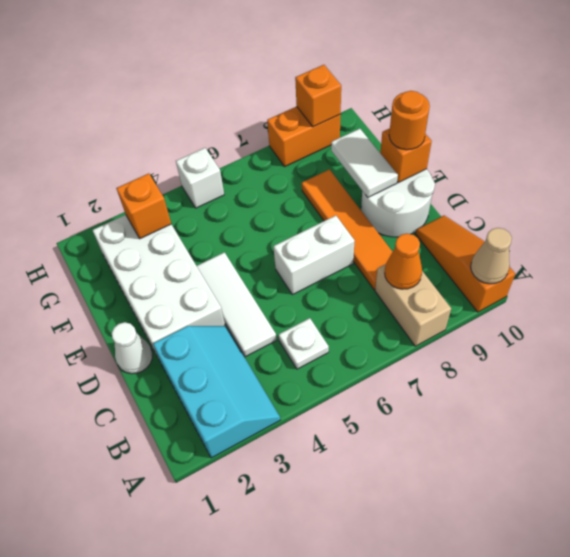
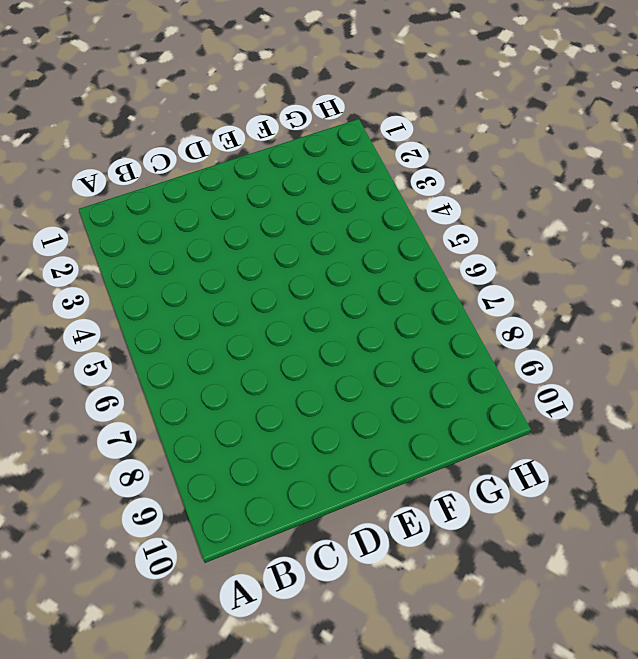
none -> cyan slope A2:C3 level 1 top 2
none -> tan brick A8:B8 level 1
none -> orange slope A10:C10 level 1 top A

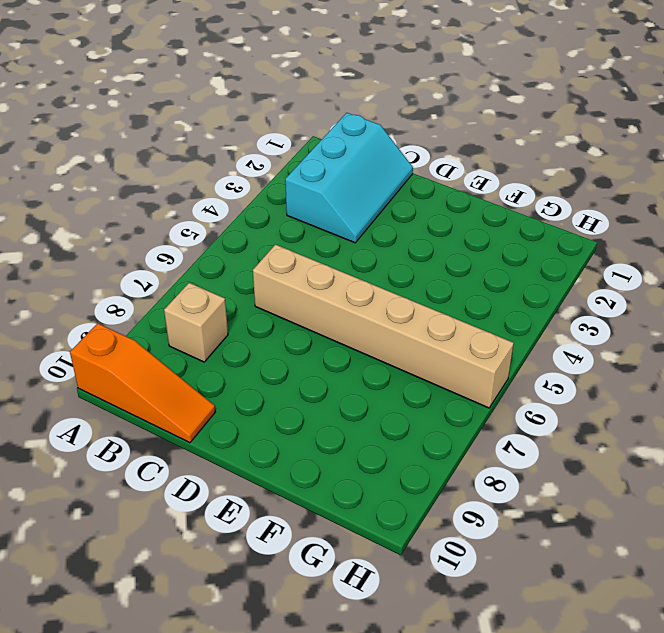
cyan slope B1:C3 level 1 top B -> cyan slope A2:C3 level 1 top 2
tan brick B8 level 1 -> tan brick A8:B8 level 1
tan brick C6:H6 level 1 -> white brick D6:D7 level 1
none -> white plate B5 level 1
none -> white tile C4:E4 level 1
none -> orange tile C8:F8 level 1

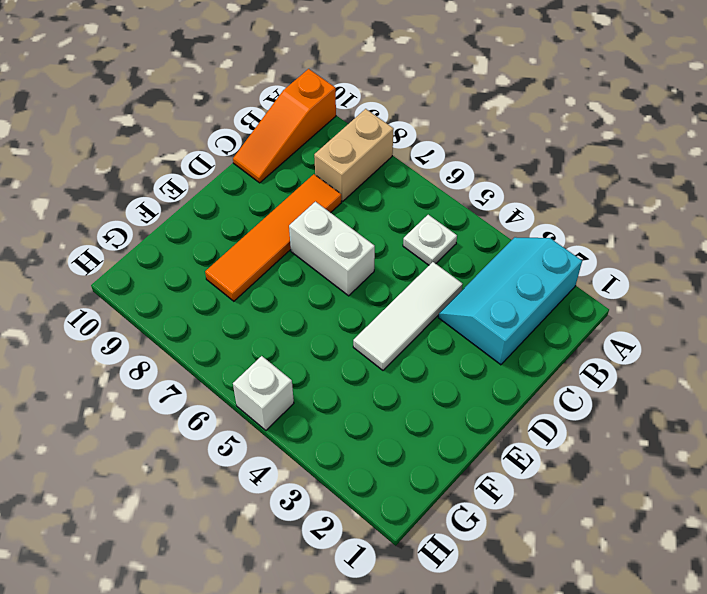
none -> white cone D1 level 1
none -> white brick D2:G3 level 1
none -> white round brick D9:E10 level 1

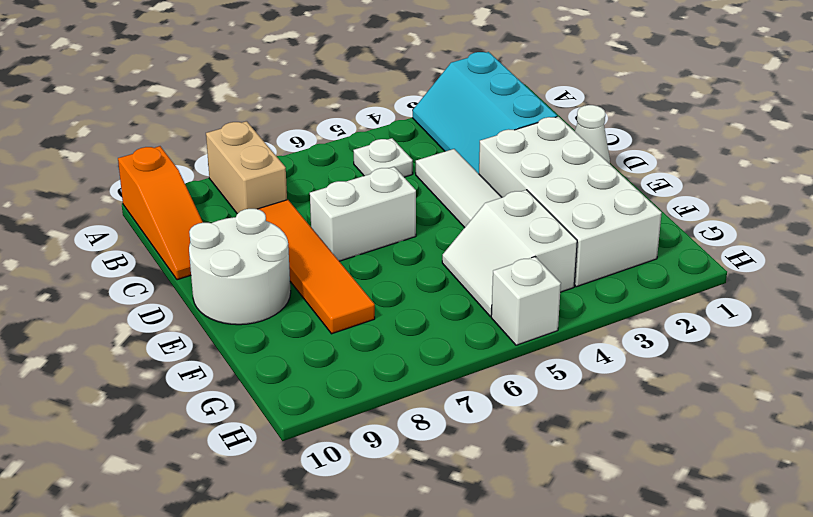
white slope F4:G5 level 1 top 4 -> none
none -> orange brick H8:H9 level 1
none -> tan cone A10 level 2
none -> orange cone B8 level 2

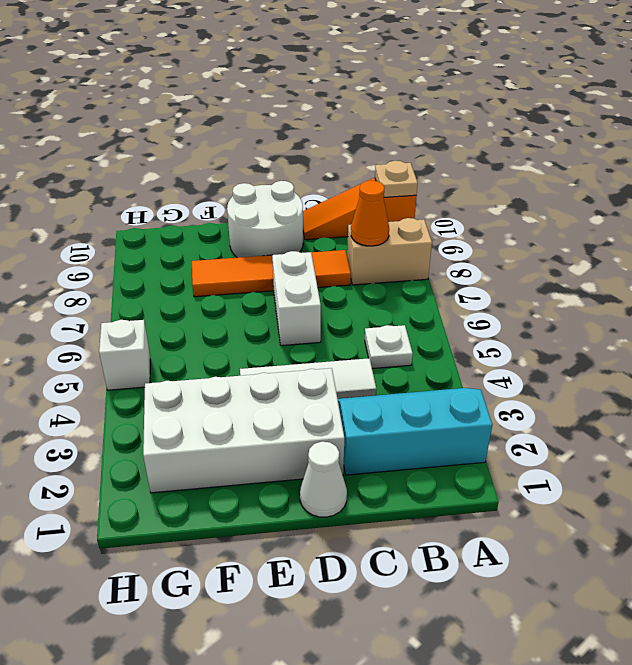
tan plate A10 level 2 -> tan cone A10 level 2
none -> orange brick H8:H9 level 1
none -> white tile E9:F9 level 2
none -> orange brick E10 level 2

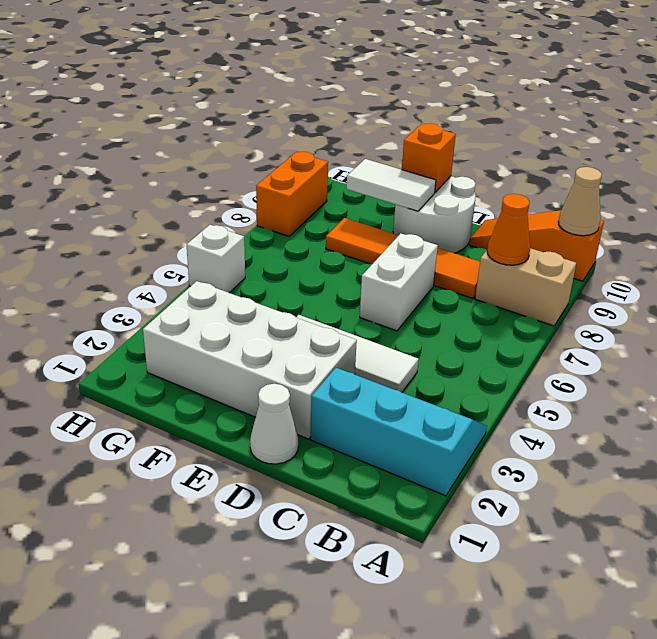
none -> white plate B5 level 1
none -> orange brick G3 level 2
none -> orange brick H9 level 2

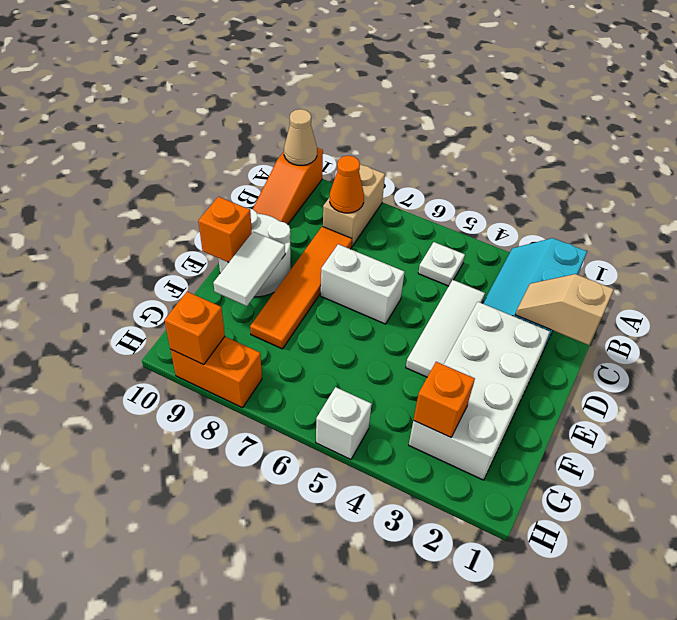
tan slope C1:C2 level 2 top 1 -> none
none -> white cone D1 level 1
none -> orange round brick E10 level 3

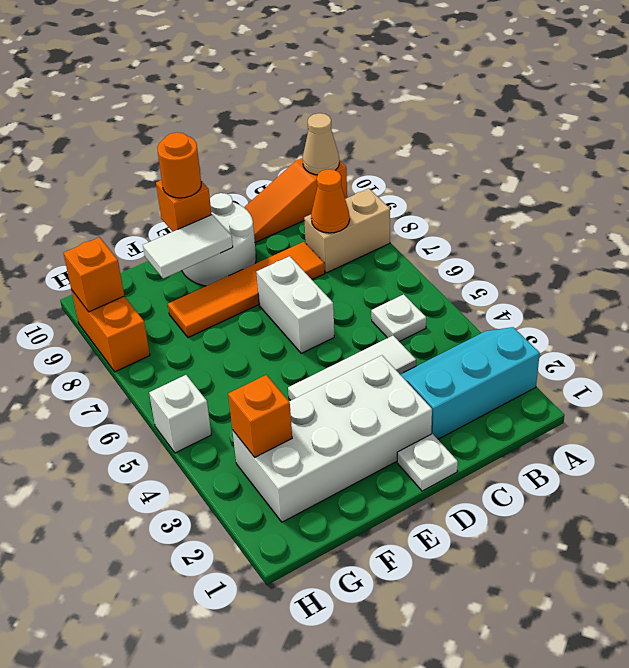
white plate D1 level 1 -> white cone D1 level 1

